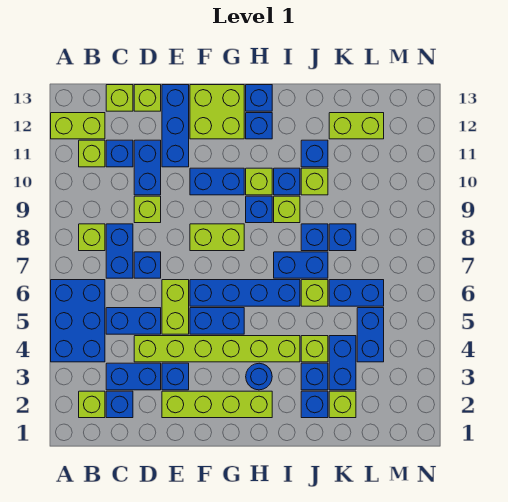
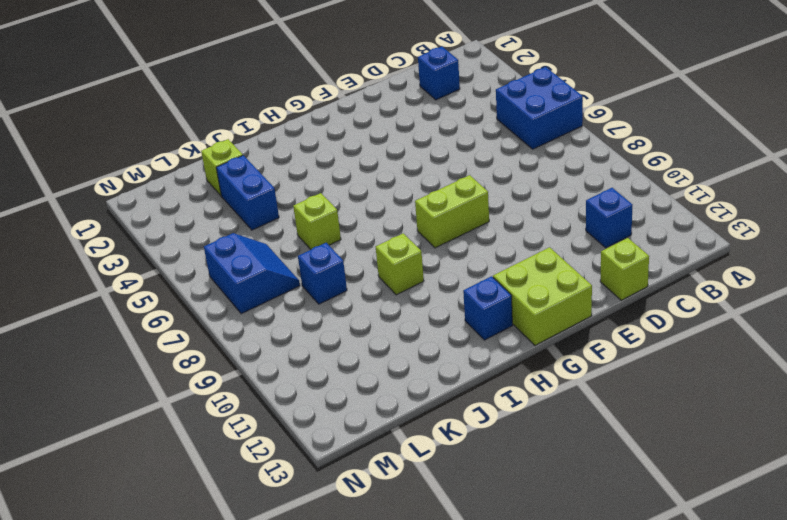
blue brick A5:B6 level 1 -> blue brick A4:B6 level 1
blue slope L6:M7 level 1 top M -> blue brick K6:L6 level 1
none -> lime brick A12:B12 level 1
none -> lime brick B2 level 1
none -> lime brick B8 level 1
none -> lime brick B11 level 1

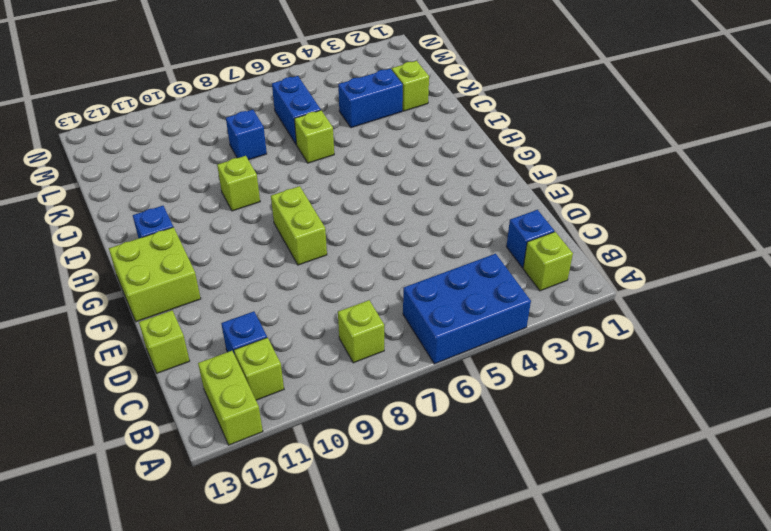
none -> blue brick C3:D3 level 1
none -> blue brick C5:D5 level 1
none -> blue brick C7:C8 level 1
none -> lime brick C13 level 1

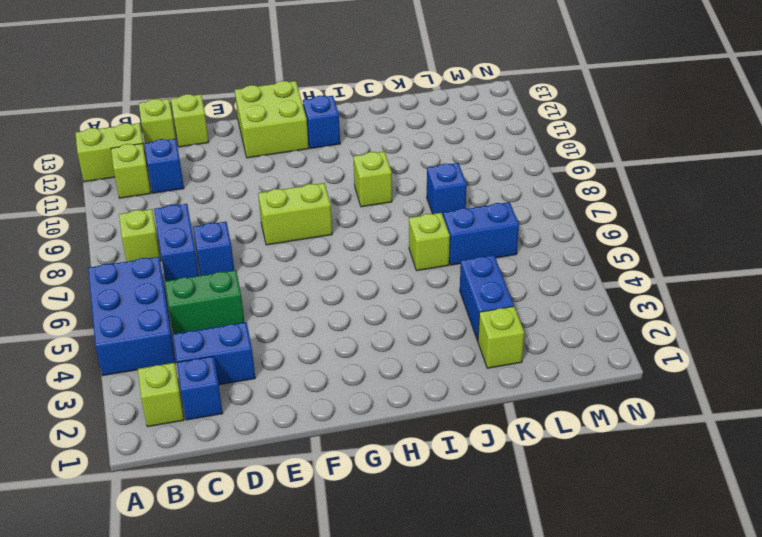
green brick C5:D5 level 1 -> blue brick C5:D5 level 1
none -> lime brick D4:I4 level 1
none -> lime brick D9 level 1
none -> blue brick D10:D11 level 1
none -> lime brick E2:H2 level 1

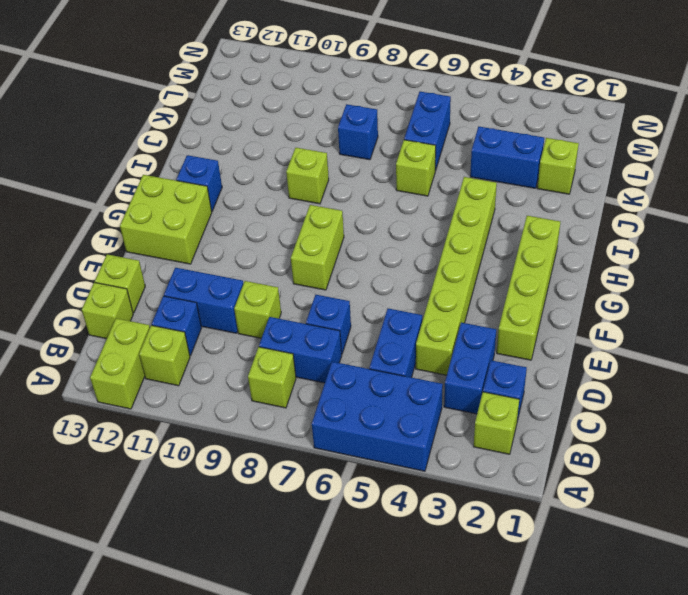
none -> blue brick E3 level 1
none -> lime brick E5:E6 level 1
none -> blue brick E11:E13 level 1
none -> blue brick F5:G5 level 1

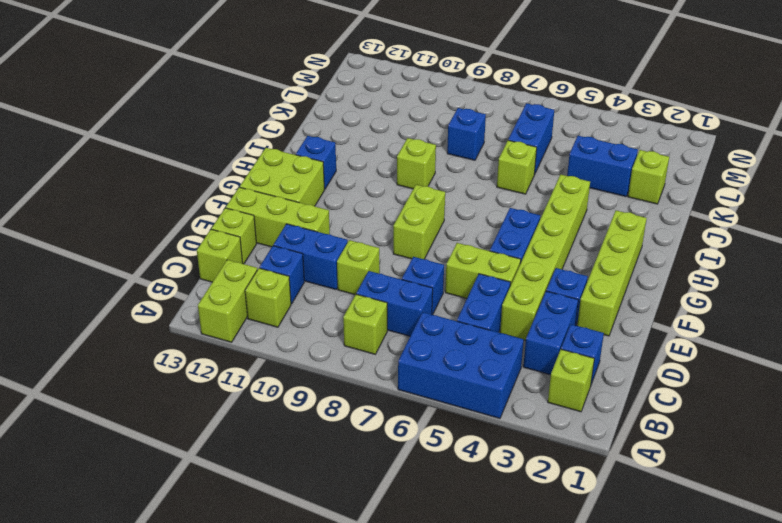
lime brick E11:E13 level 1 -> blue brick E11:E13 level 1
none -> blue brick F6:I6 level 1
none -> blue brick F10:G10 level 1
none -> blue round brick H3 level 1
none -> blue brick H9 level 1

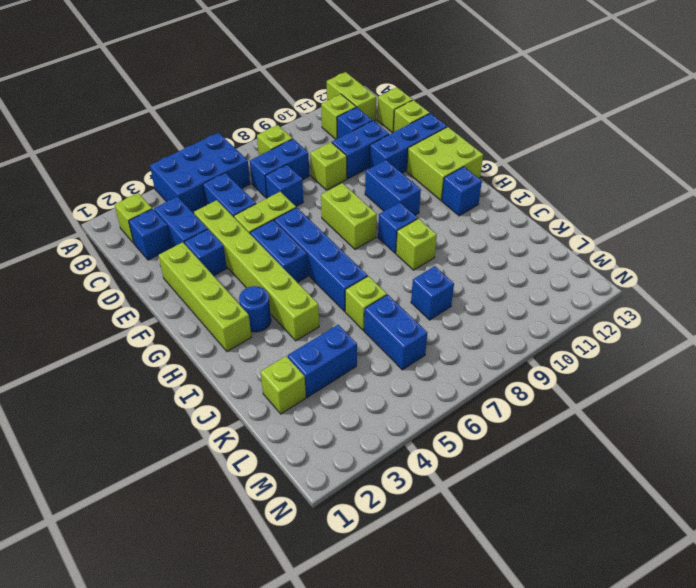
none -> lime brick H10 level 1
none -> blue brick H13 level 1
none -> blue brick I7:J7 level 1
none -> blue brick I10 level 1

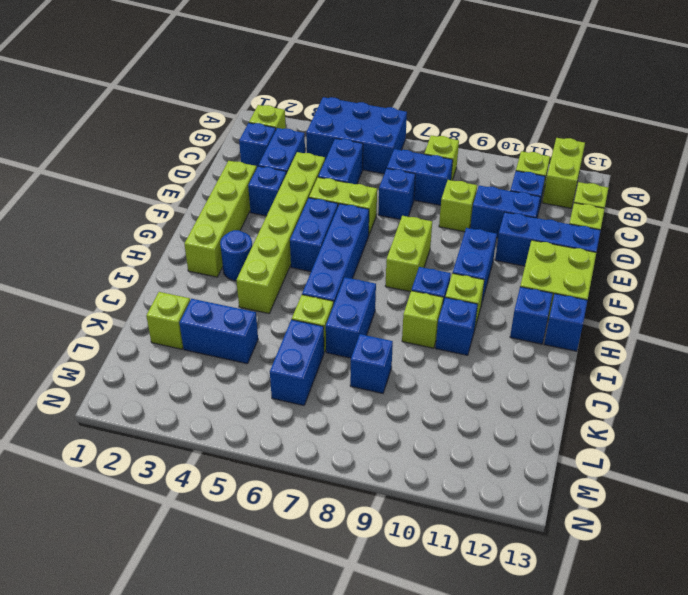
none -> blue brick J2 level 1
none -> blue brick J3 level 1
none -> lime brick J4 level 1
none -> blue brick J8 level 1

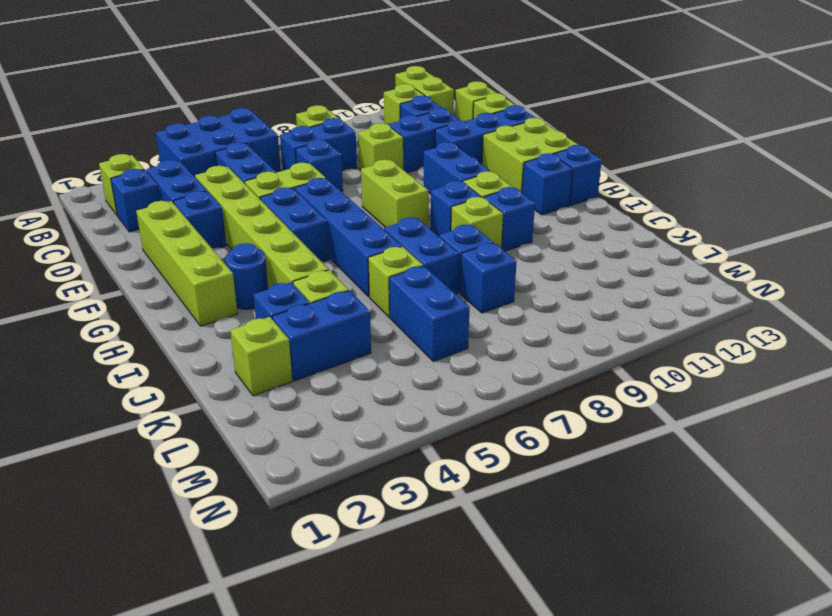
none -> blue brick J2 level 1
none -> lime brick J10 level 1
none -> blue brick J11 level 1
none -> lime brick K12:L12 level 1

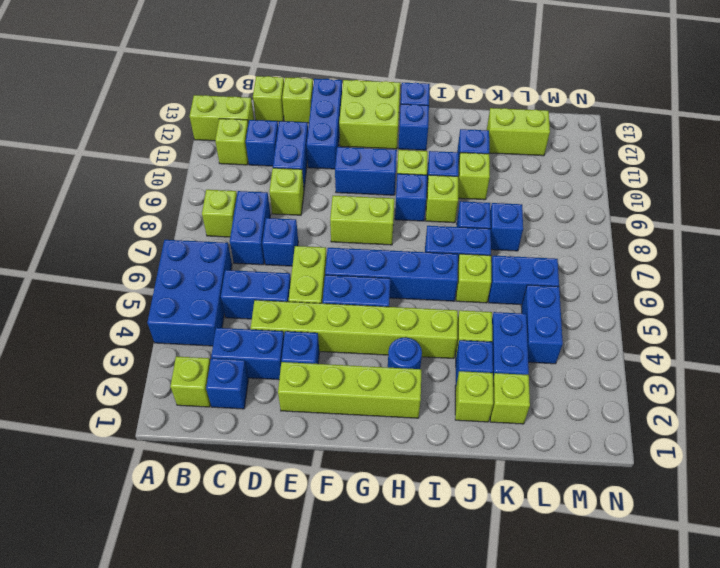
lime brick J2 level 1 -> blue brick J2 level 1

